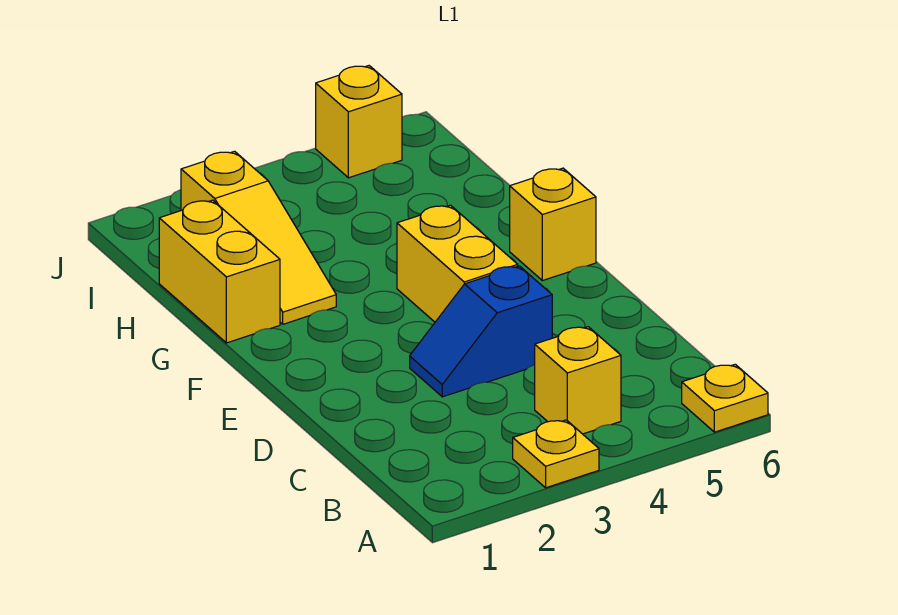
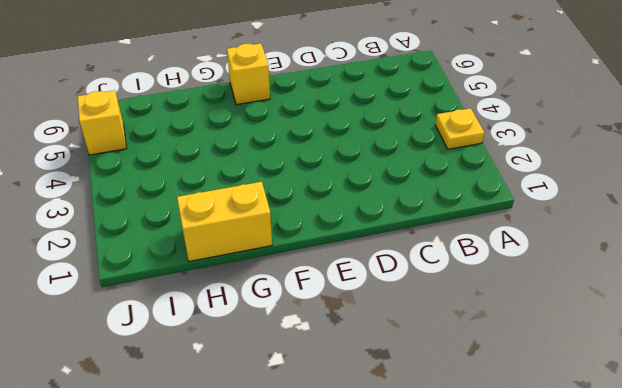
none -> yellow plate A6 level 1
none -> yellow brick B4 level 1

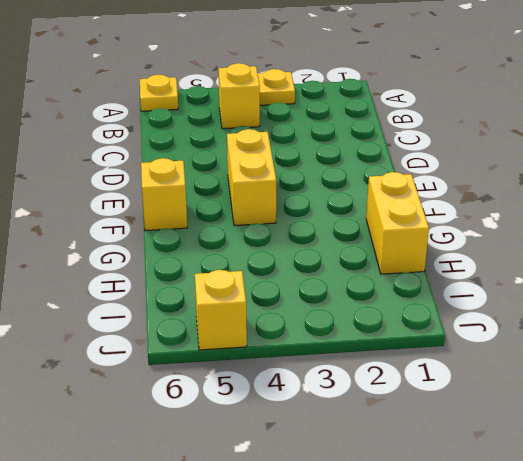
none -> blue slope D3:D4 level 1 top 4
none -> yellow slope G2:I2 level 1 top I

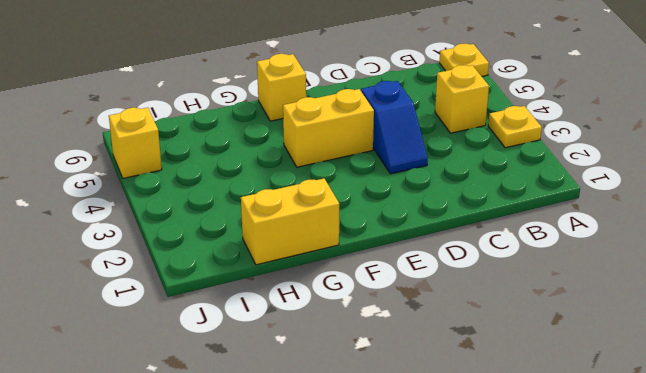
none -> yellow slope G2:I2 level 1 top I

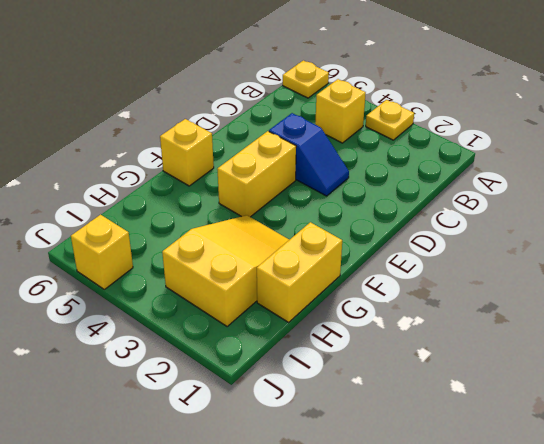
yellow slope G2:I3 level 1 top I -> yellow slope G2:I2 level 1 top I

